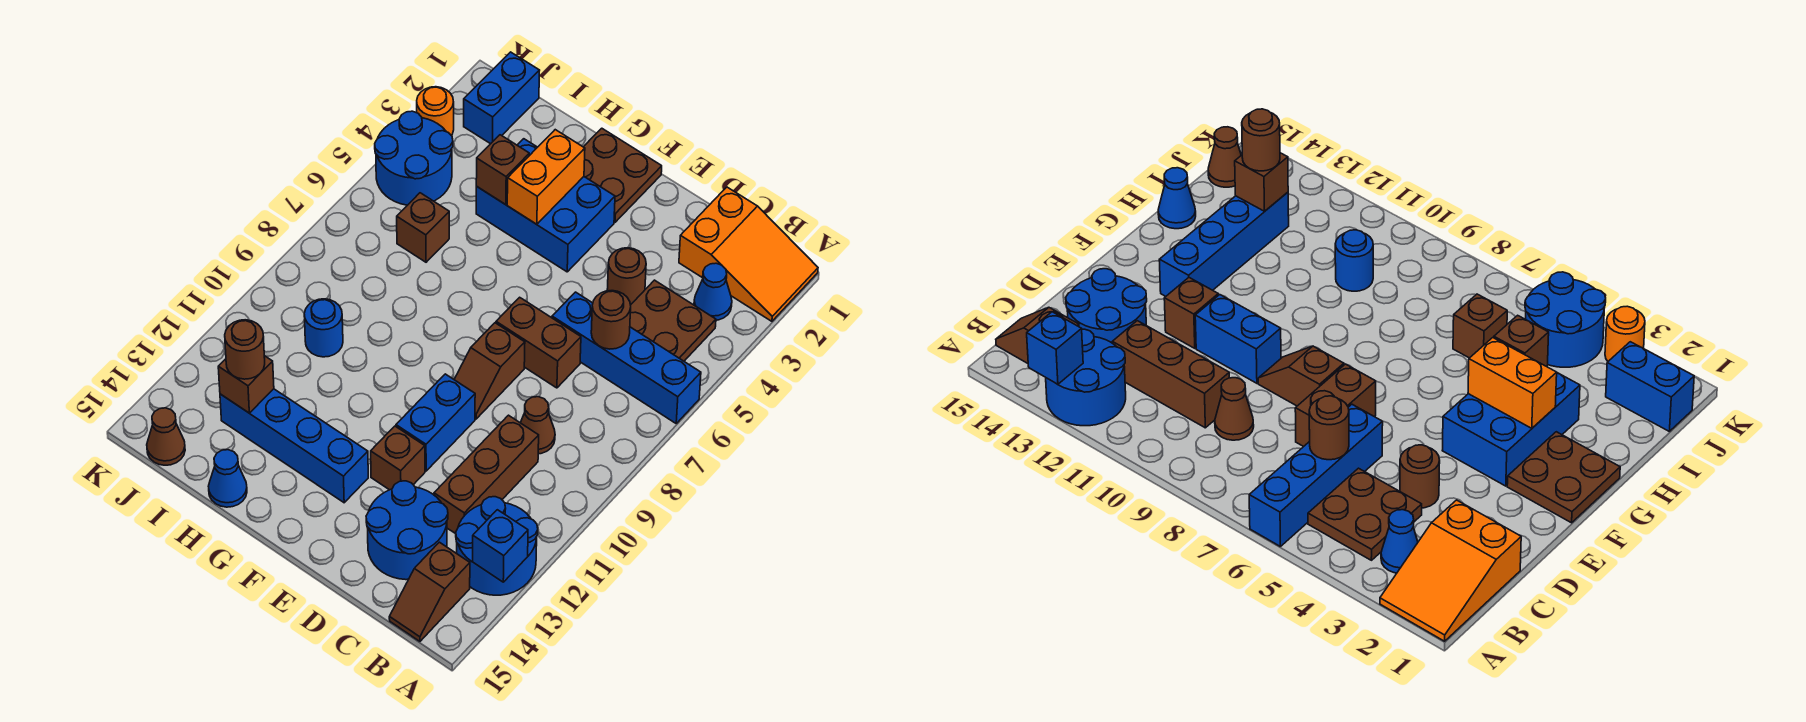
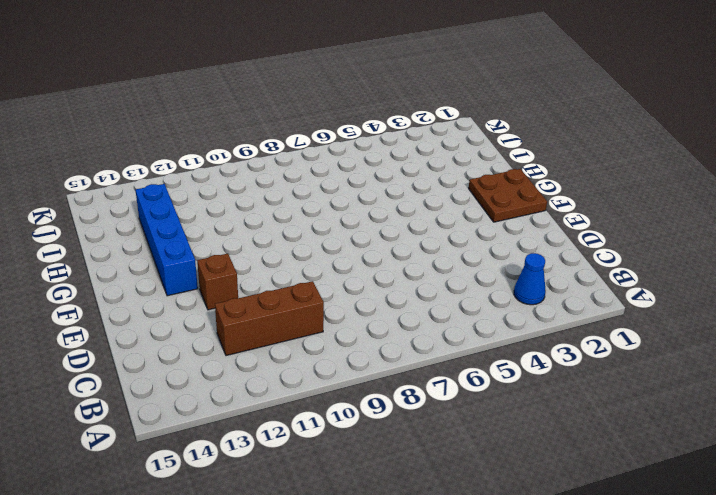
none -> orange slope A1:C2 level 1 top C
none -> blue brick A6:D6 level 1
none -> blue round brick A12:B13 level 1
none -> brown plate B4:C5 level 1

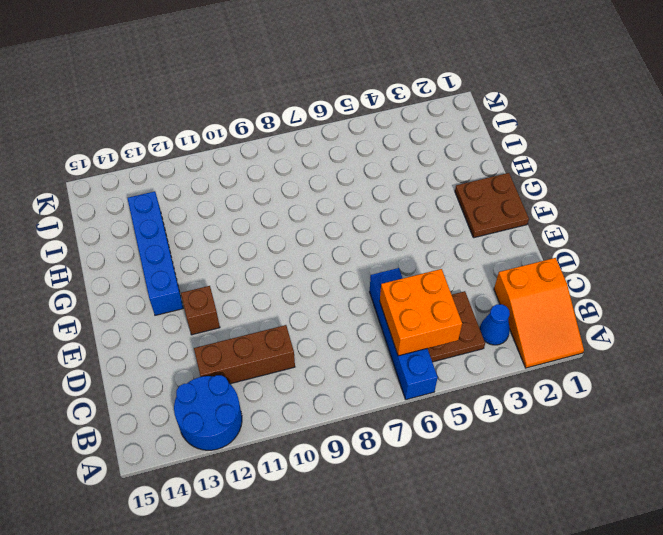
orange brick B5:C6 level 2 -> brown round brick C6 level 2
none -> brown slope B14:B15 level 1 top 14
none -> brown cone C9 level 1
none -> blue round brick C13:D14 level 1
none -> brown round brick D4 level 1

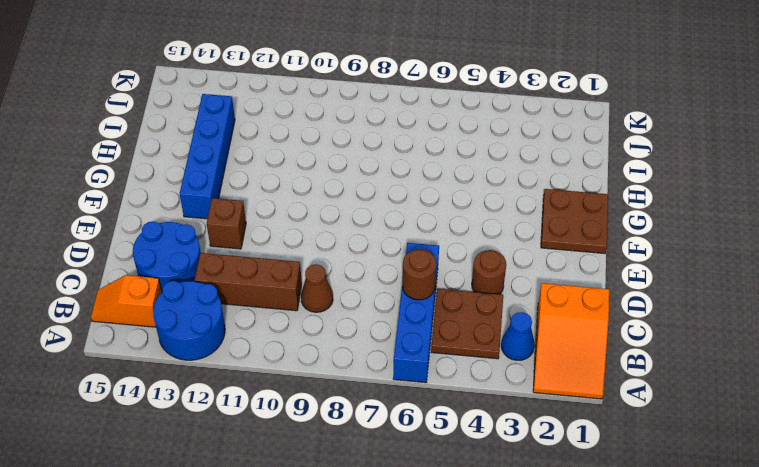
orange slope B14:B15 level 1 top 14 -> brown slope B14:B15 level 1 top 14
none -> brown brick D7:E7 level 1
none -> brown slope E8:E9 level 1 top 8
none -> blue brick E10:E11 level 1
none -> blue brick F3:H4 level 1

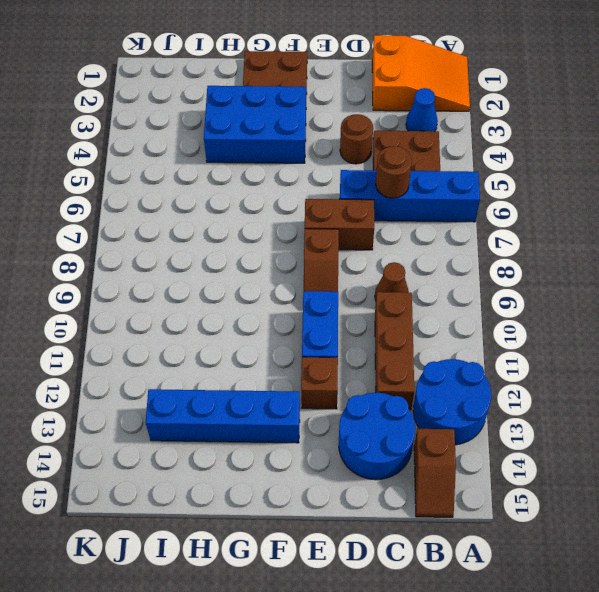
none -> blue cone H15 level 1
none -> brown brick I6 level 1
none -> blue round brick I10 level 1
none -> blue brick J1:J2 level 1

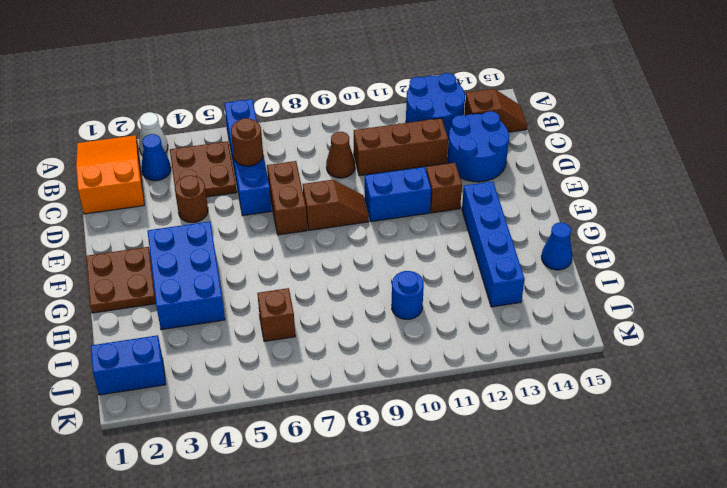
white cone A3 level 1 -> none
none -> blue round brick J4:K5 level 1
none -> brown cone J15 level 1
none -> orange round brick K3 level 1
none -> blue brick A13 level 2

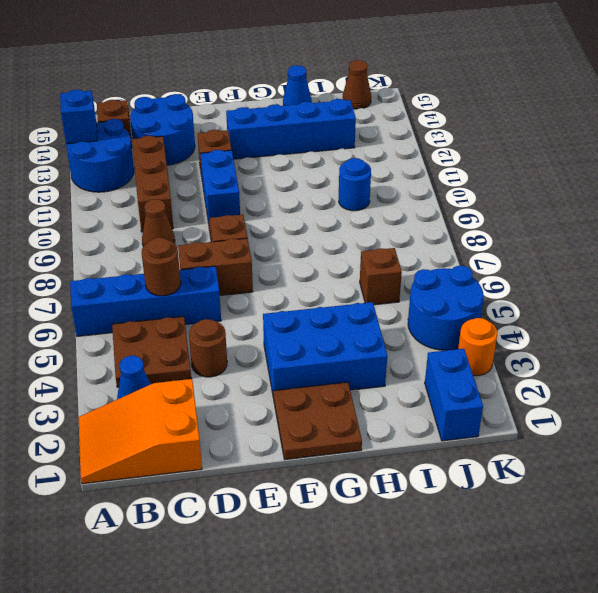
none -> orange brick G3:G4 level 2
none -> brown brick H4 level 2
none -> brown brick I13 level 2
none -> brown round brick I13 level 3

